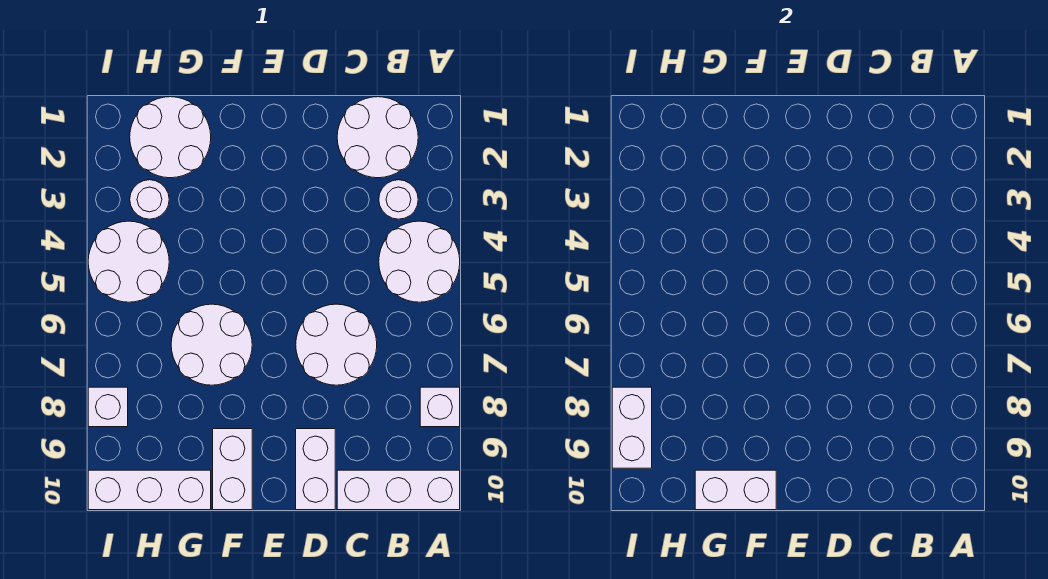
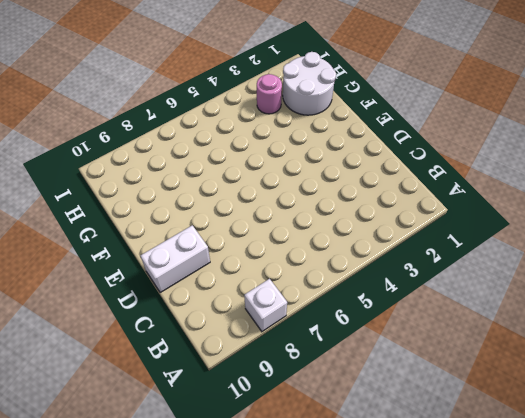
pink round brick H3 level 1 -> white round brick H3 level 1
none -> white round brick A4:B5 level 1
none -> white brick A10:C10 level 1
none -> white round brick B1:C2 level 1

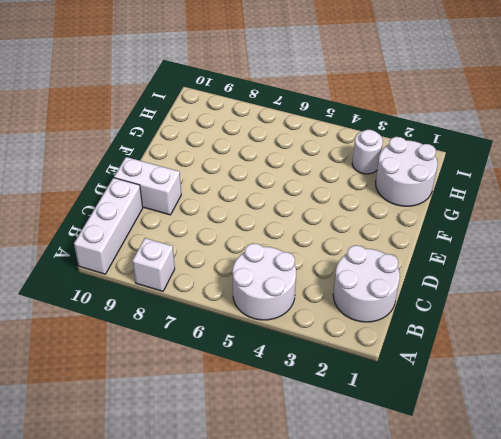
none -> white round brick B3 level 1
none -> white round brick C6:D7 level 1
none -> white round brick F6:G7 level 1

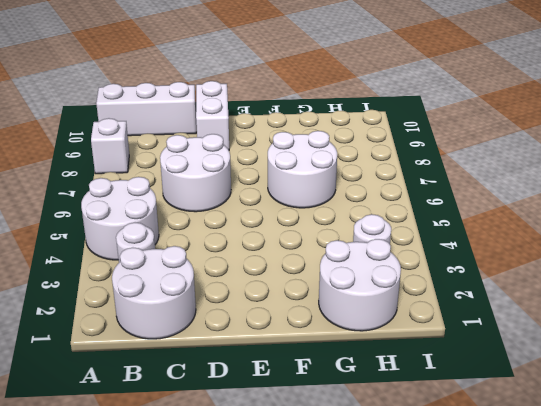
none -> white brick F9:F10 level 1
none -> white brick G10:I10 level 1
none -> white round brick H4:I5 level 1

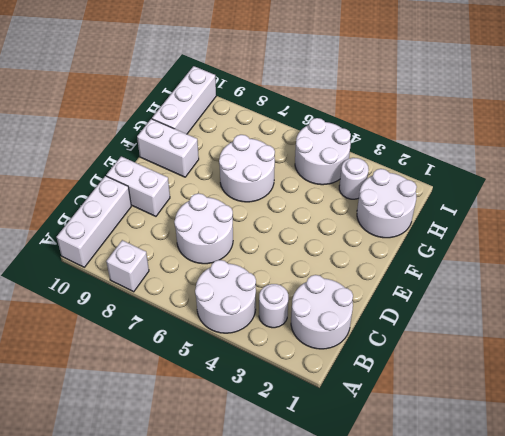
none -> white brick I8 level 1
none -> white brick F10:G10 level 2
none -> white brick I8:I9 level 2

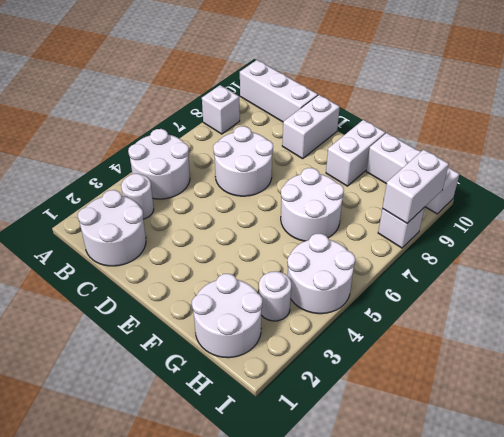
none -> white brick F10:G10 level 2

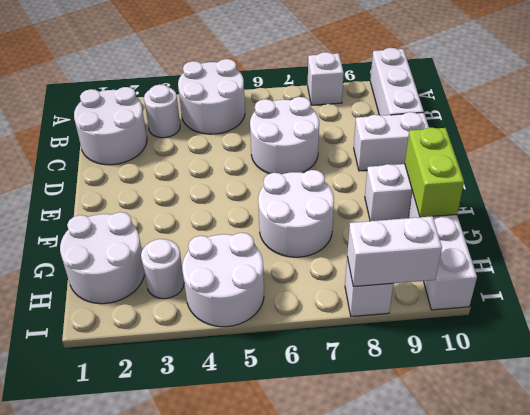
lime brick F10:G10 level 2 -> white brick F10:G10 level 2

